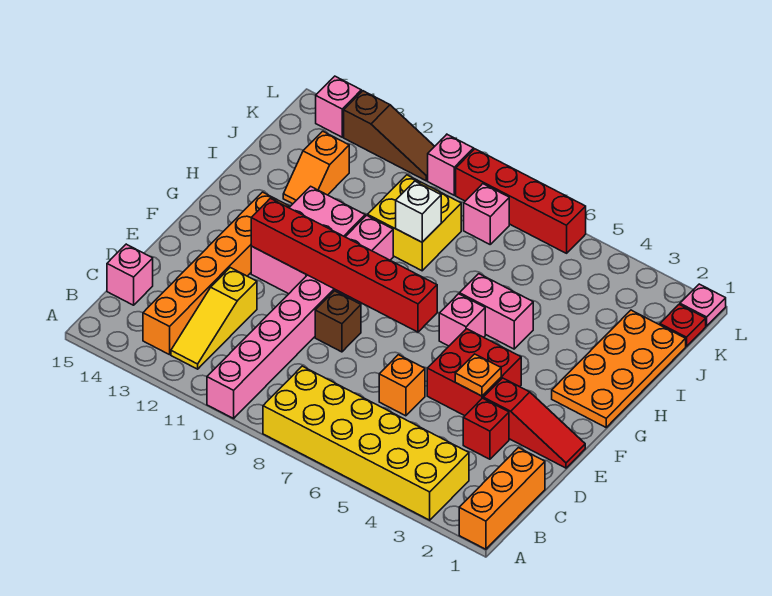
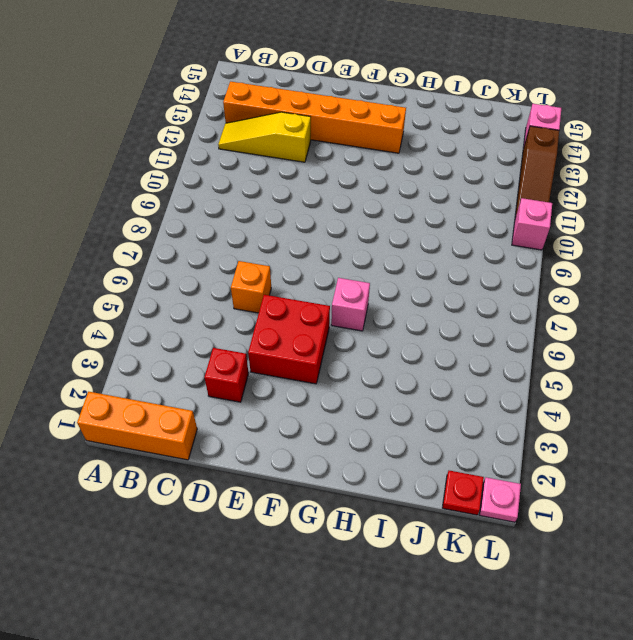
none -> yellow brick A3:B8 level 1
none -> pink brick A10:H10 level 1
none -> pink brick C15 level 1

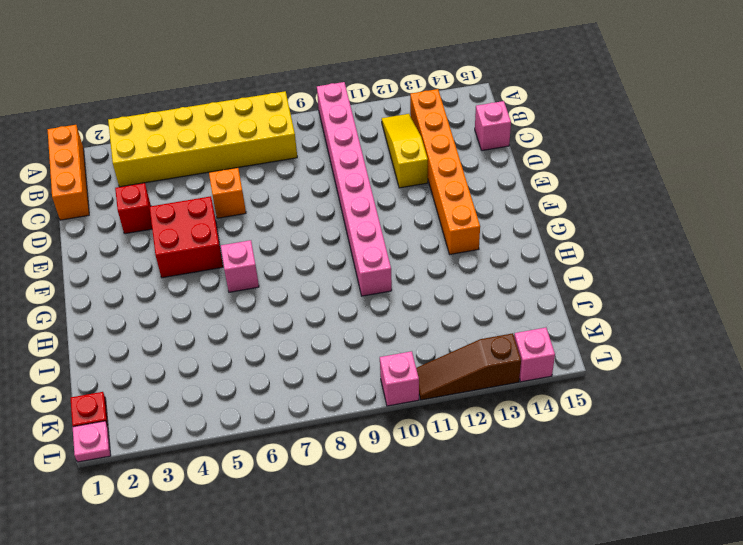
none -> red slope E1:E3 level 1 top 3
none -> brown brick E9 level 1
none -> pink brick F11:H12 level 1

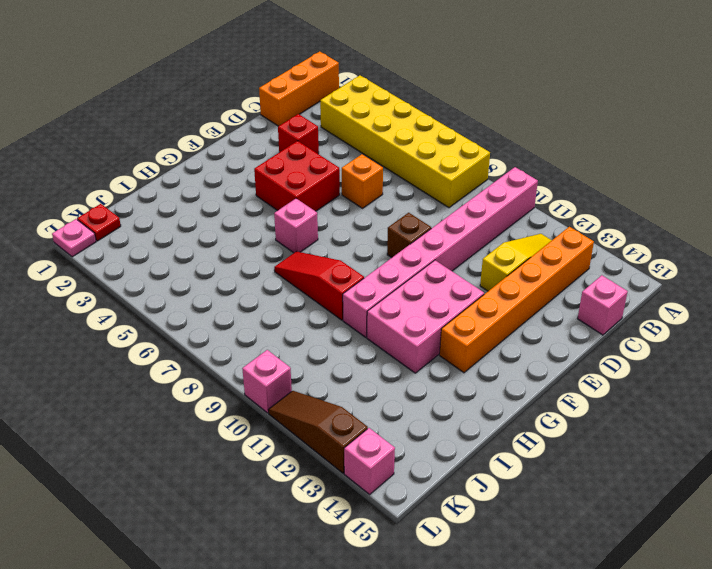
red slope H7:H9 level 1 top 9 -> red slope E1:E3 level 1 top 3
none -> orange plate G1:J2 level 1
none -> pink brick H5:H6 level 1
none -> yellow brick I9:J10 level 1

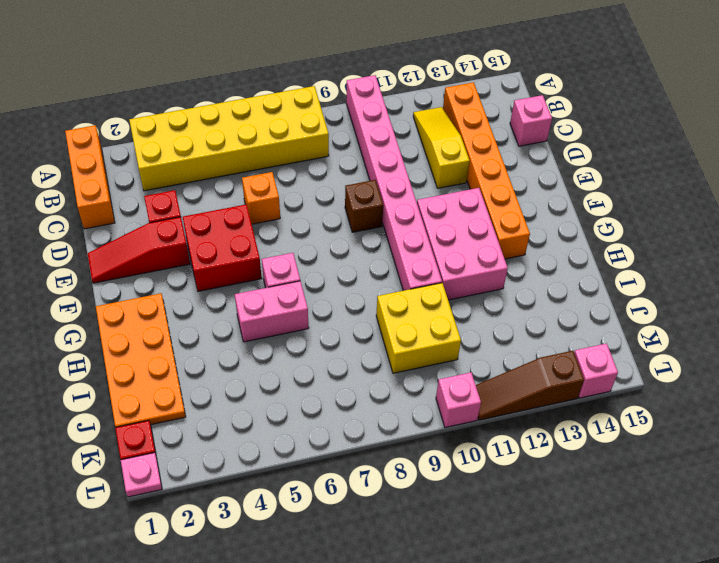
none -> orange slope I13:J13 level 1 top J
none -> pink brick K8 level 1
none -> red brick L6:L9 level 1

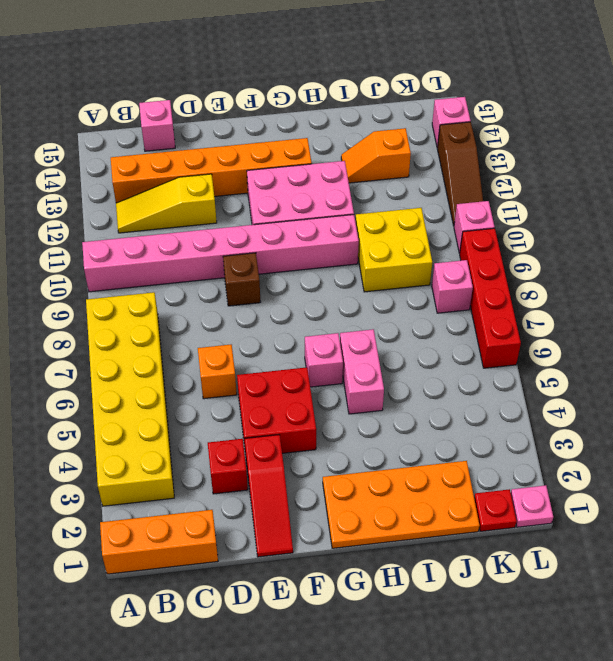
none -> orange plate E4 level 2
none -> red brick F7:F12 level 2
none -> white brick I9 level 2

